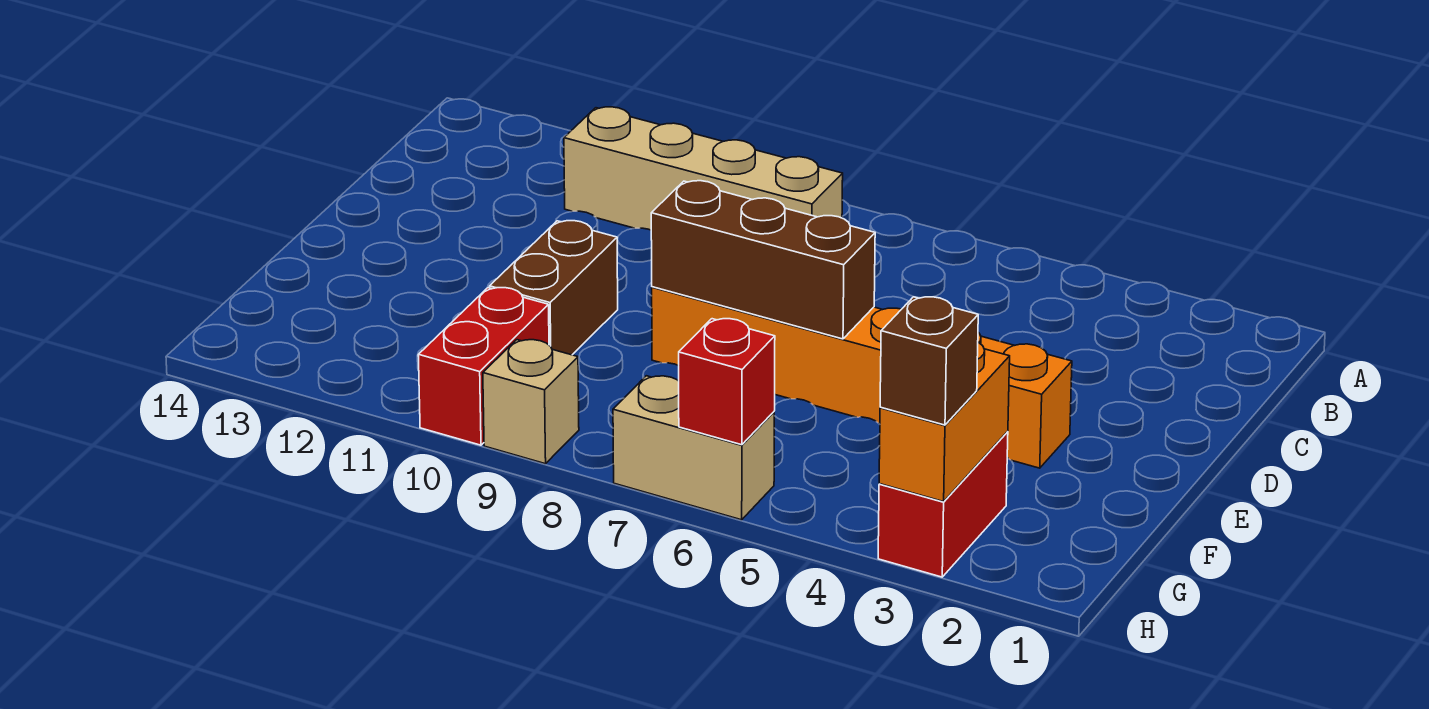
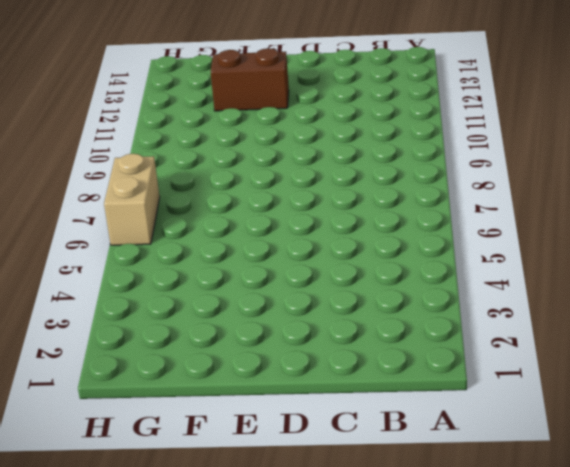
brown brick E12:F12 level 1 -> brown brick E10:F10 level 1
none -> tan brick B8:B11 level 1
none -> orange brick E3:E8 level 1

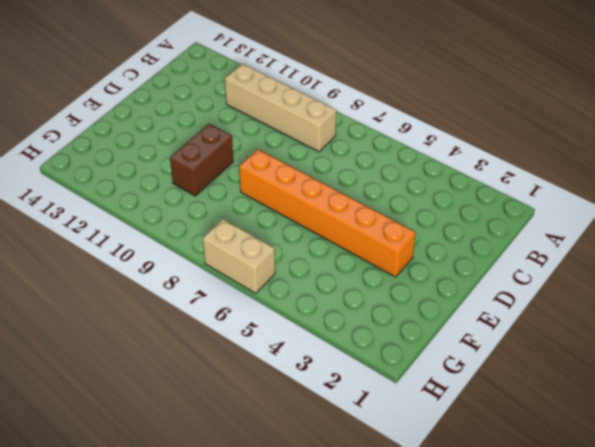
none -> red brick G3:H3 level 1
none -> red brick G10:H10 level 1

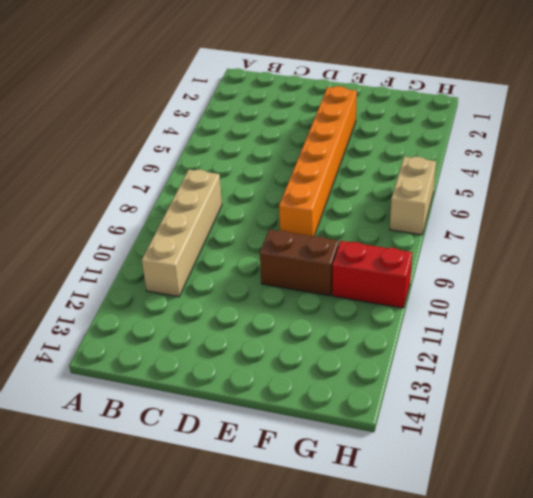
none -> red brick G3:H3 level 1
none -> tan brick H9 level 1

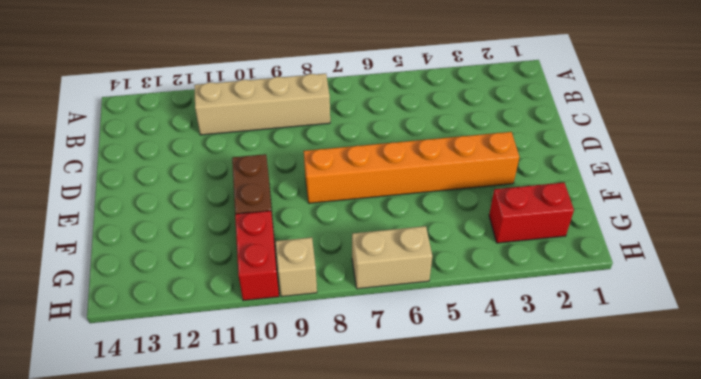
red brick G2:G3 level 1 -> red brick G3:H3 level 1
none -> brown brick E6:E8 level 2
none -> orange brick G3:H3 level 2

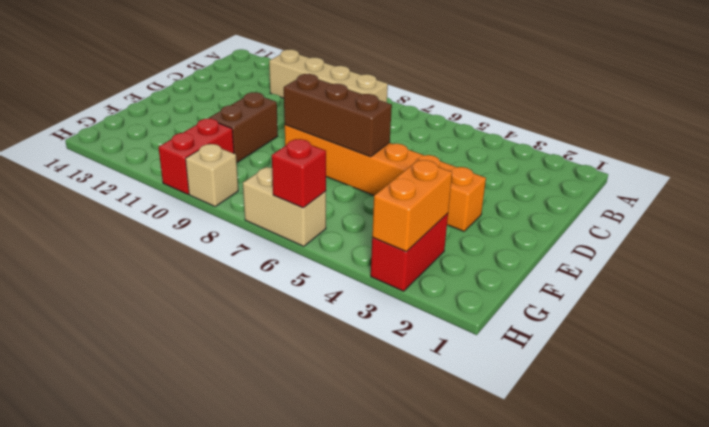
none -> brown brick H3 level 3

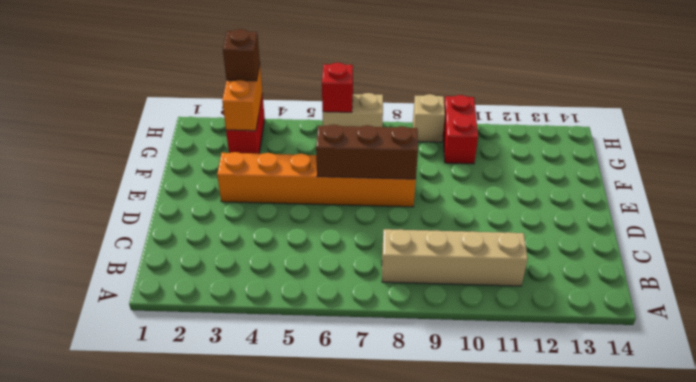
none -> brown brick E10:F10 level 1

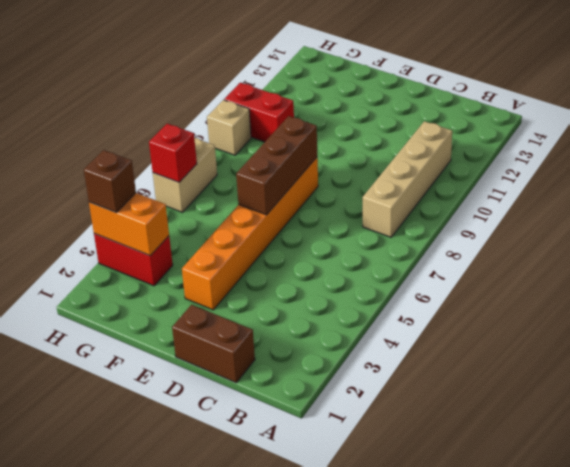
brown brick C1:D1 level 1 -> brown brick E10:F10 level 1

